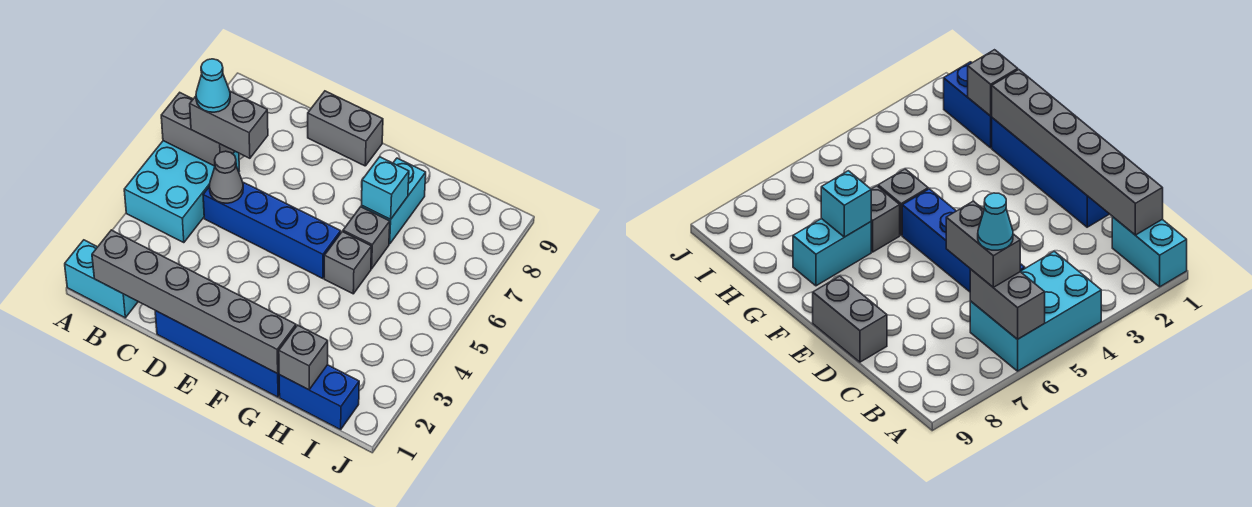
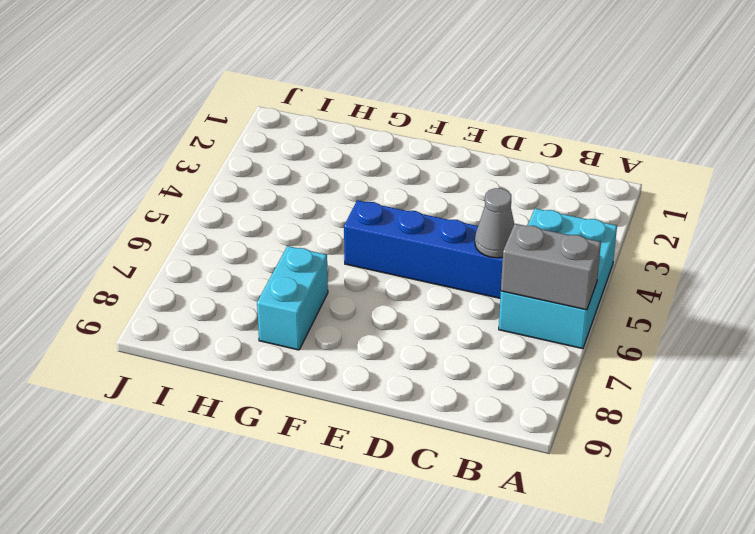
none -> cyan brick A1:B1 level 1
none -> blue brick D1:G1 level 1
none -> grey brick D9:E9 level 1

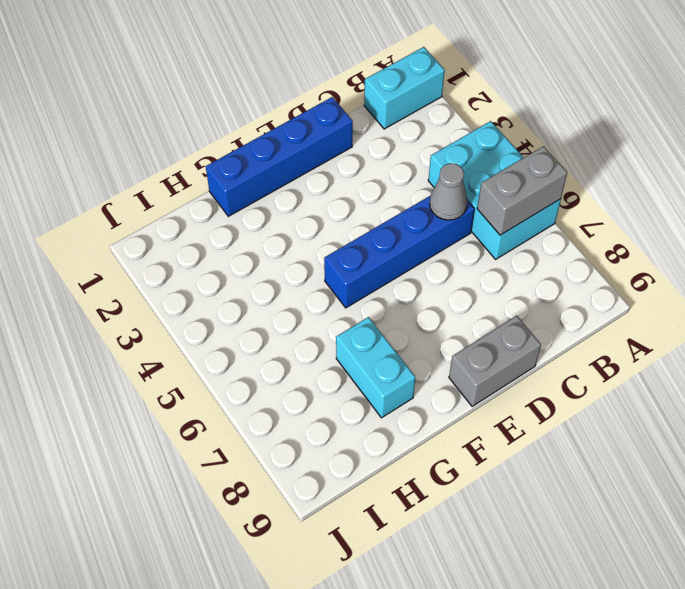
none -> grey brick G5 level 1
none -> grey brick G6 level 1
none -> blue brick H1:I1 level 1

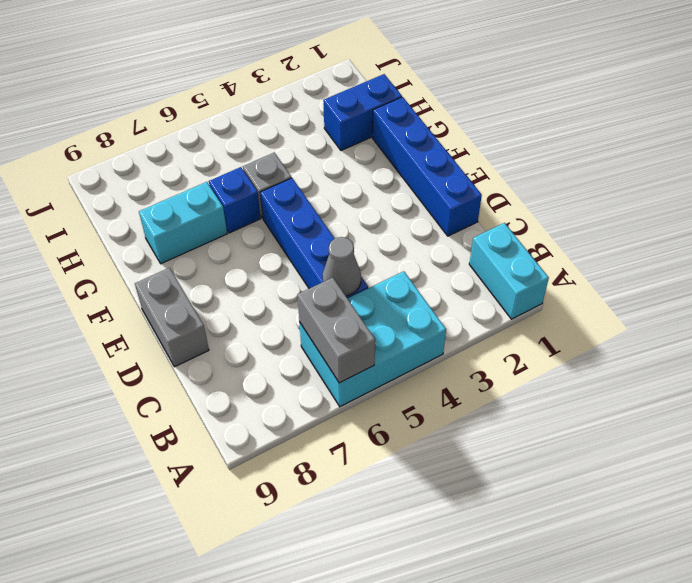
blue brick G6 level 1 -> grey brick G6 level 1
blue brick H1:H2 level 1 -> blue brick H1:I1 level 1
none -> grey brick B1:G1 level 2
none -> cyan brick G7 level 2
none -> grey brick H1 level 2

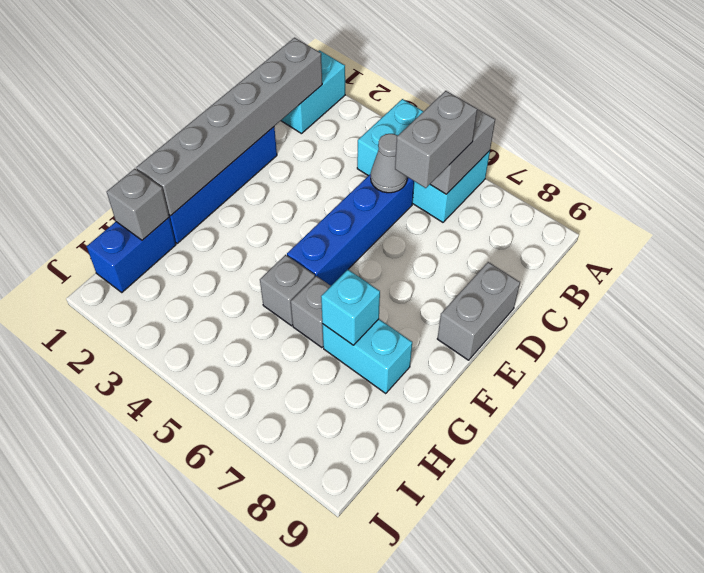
none -> cyan cone B6 level 4

